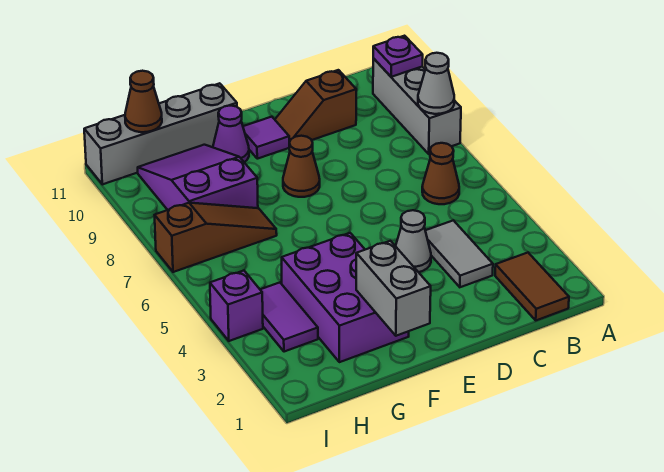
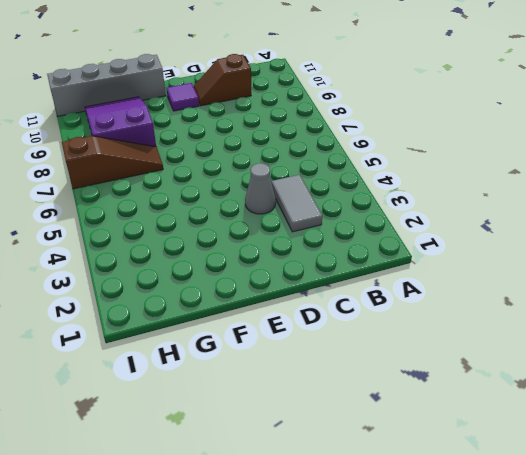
none -> grey brick A8:A10 level 1
none -> brown tile B1:B2 level 1
none -> brown cone B6 level 1

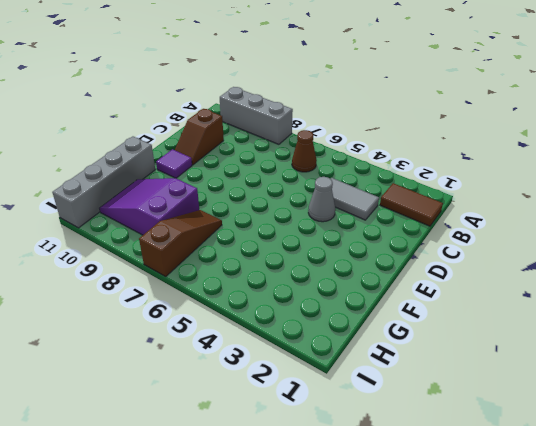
none -> brown cone E8 level 1
none -> purple brick F2:G4 level 1
none -> purple cone F10 level 1

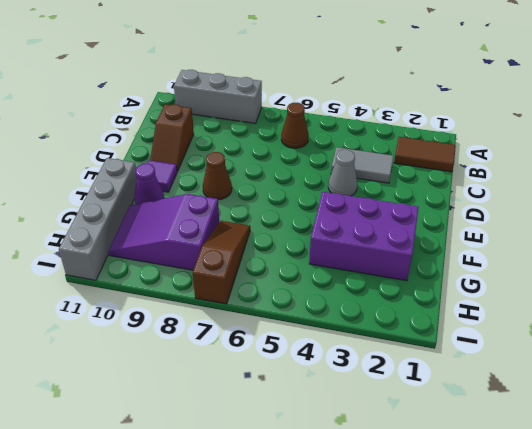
none -> purple tile H3:H4 level 1
none -> purple brick I4 level 1
none -> grey cone A8 level 2

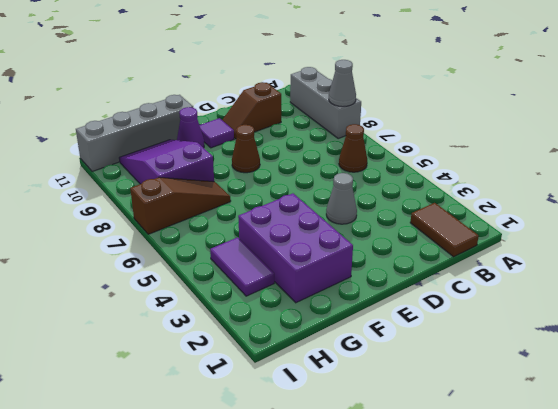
none -> grey tile C3:C4 level 1
none -> purple brick I4 level 1
none -> purple plate A10 level 2

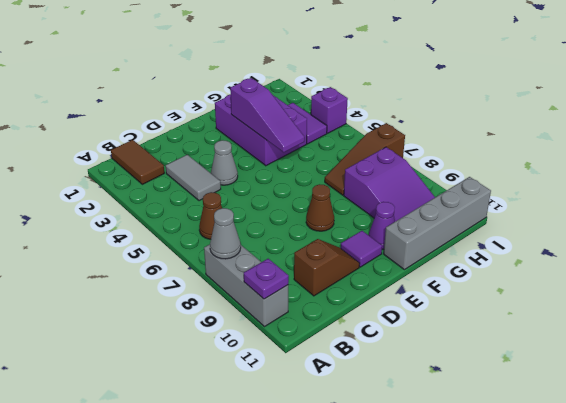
purple slope F3:F5 level 2 top 3 -> none
none -> grey brick F1:F2 level 2
none -> brown cone H11 level 2

